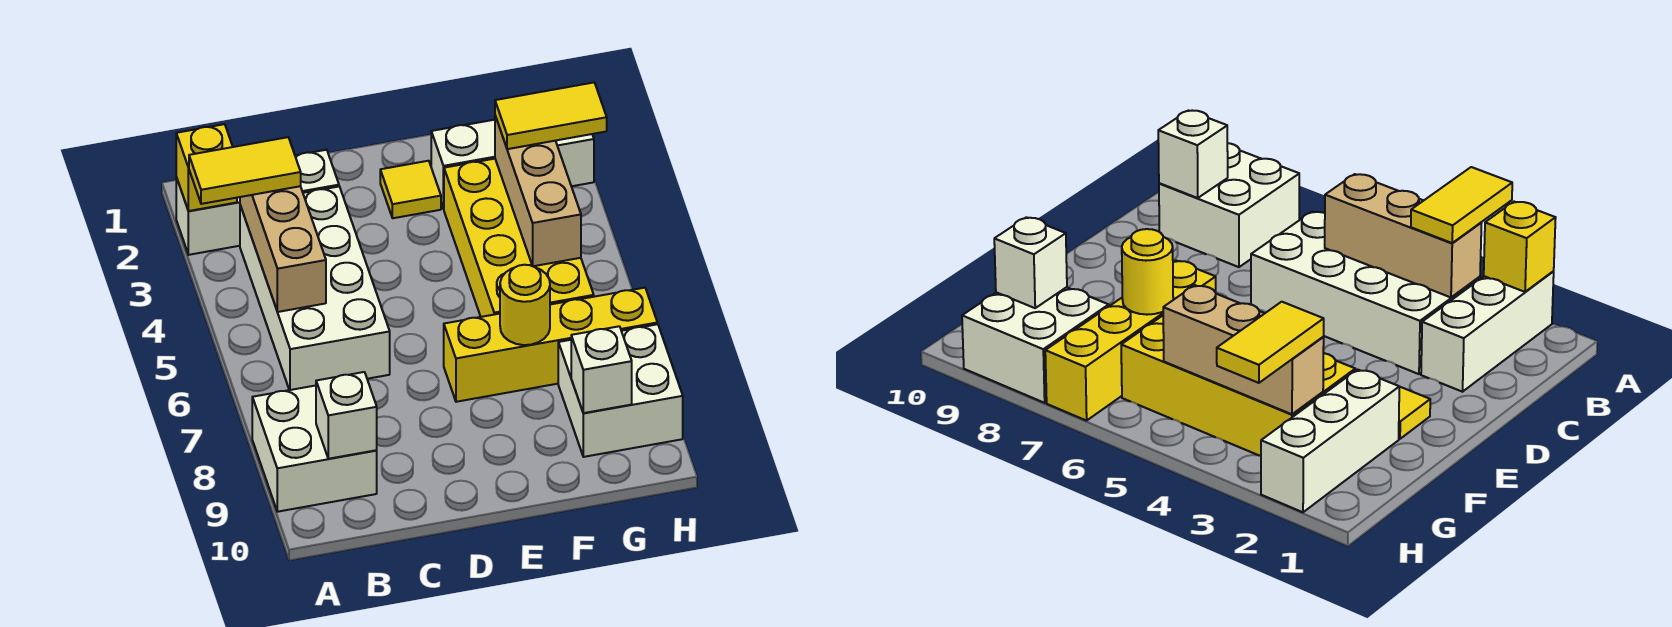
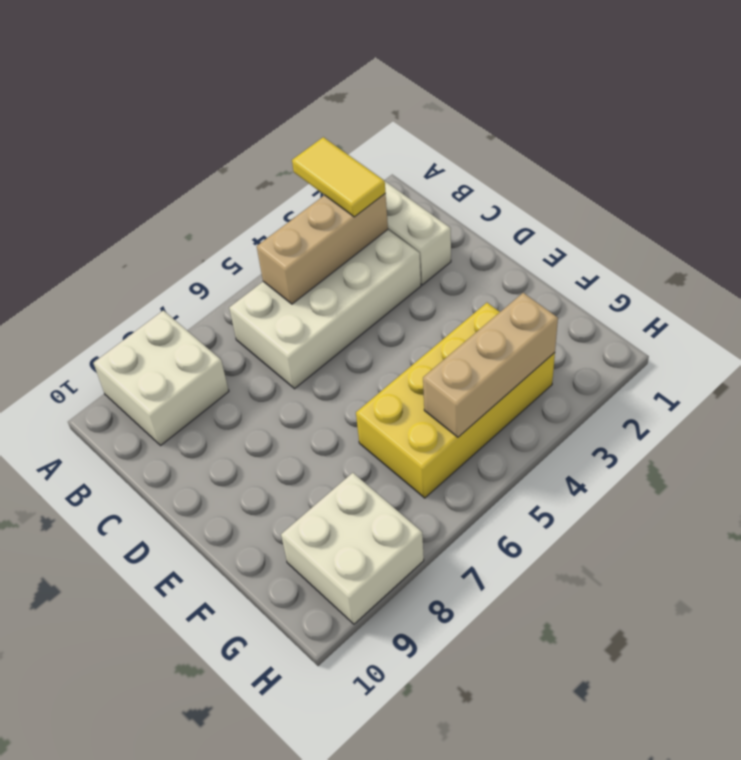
none -> yellow tile E2 level 1
none -> yellow brick E7:H7 level 1
none -> white brick F2:H2 level 1

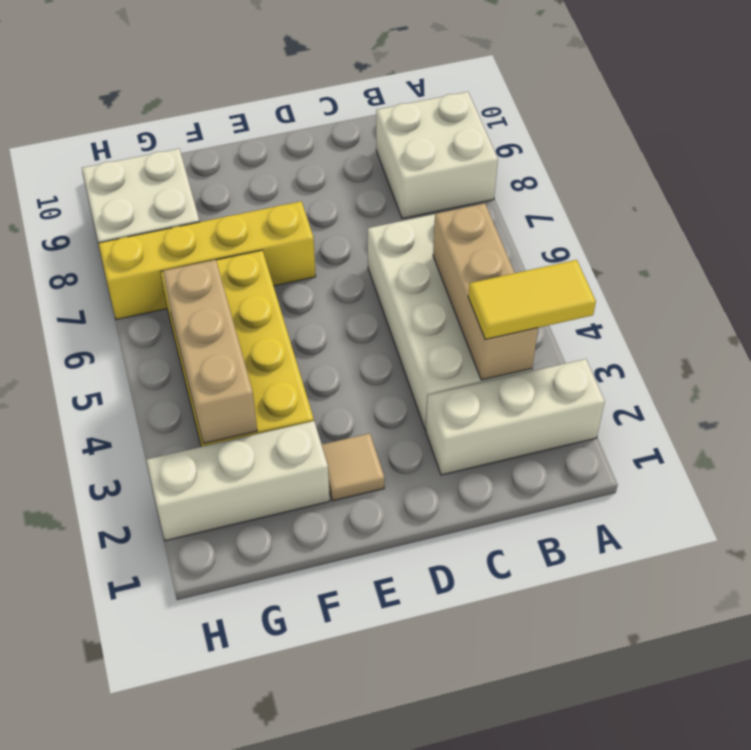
tan tile E2 level 1 -> yellow tile E2 level 1
none -> yellow brick A2 level 2
none -> white brick B9 level 2
none -> yellow round brick F7 level 2

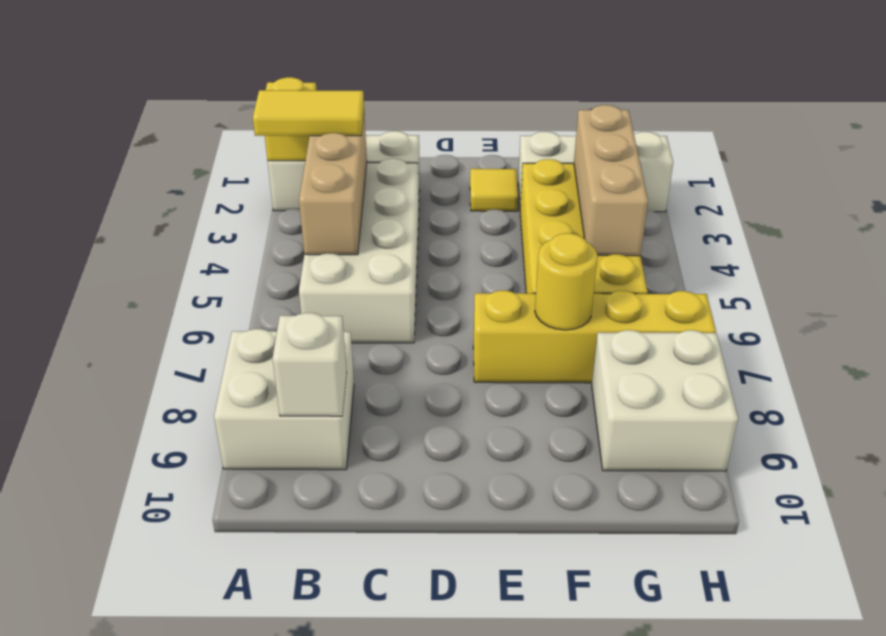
none -> white brick G9 level 2
none -> yellow tile G3:H3 level 3

